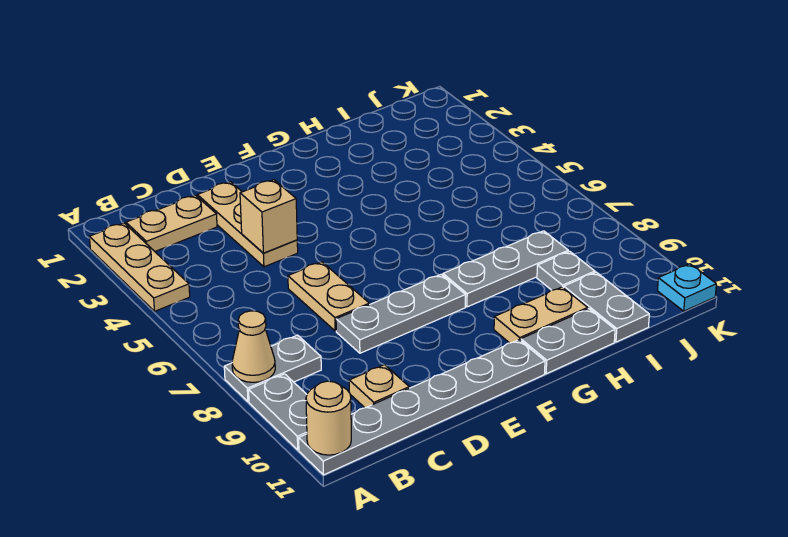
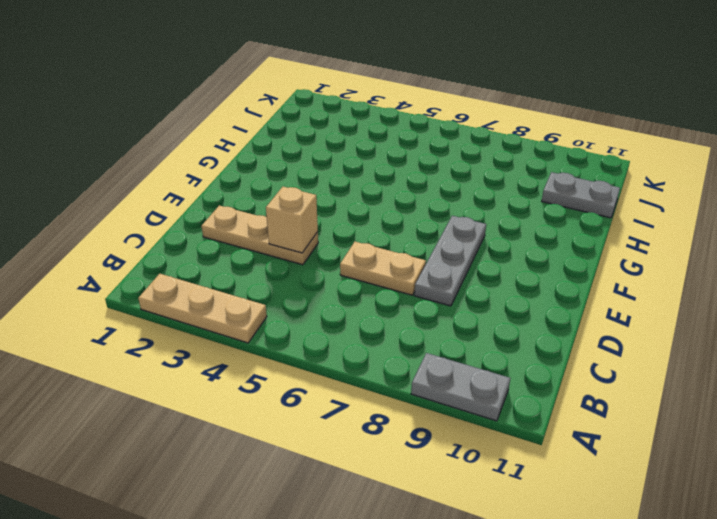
none -> grey plate A8:B8 level 1
none -> grey plate A11:F11 level 1
none -> tan plate B2:C2 level 1

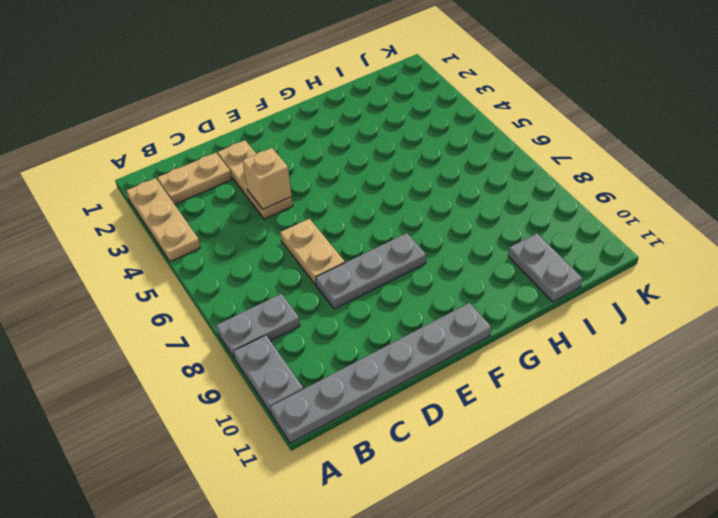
none -> tan plate C10 level 1
none -> grey plate G8:I8 level 1
none -> tan plate G10:H10 level 1

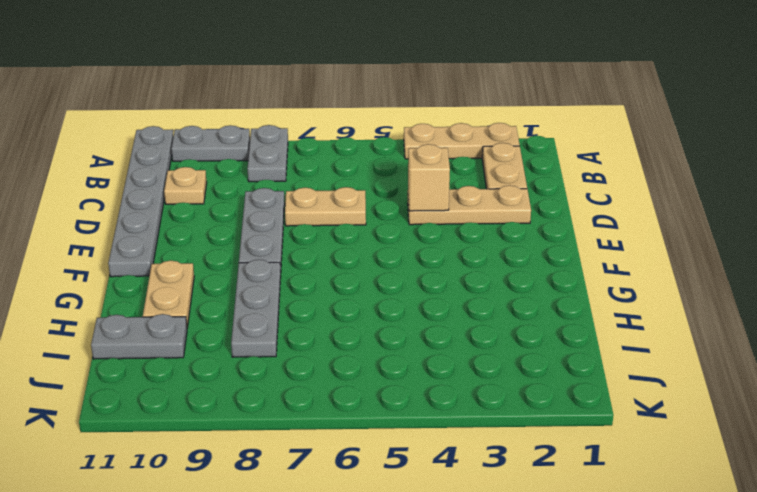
none -> grey plate G11:H11 level 1
none -> grey plate I9 level 1
none -> cyan plate K11 level 1

